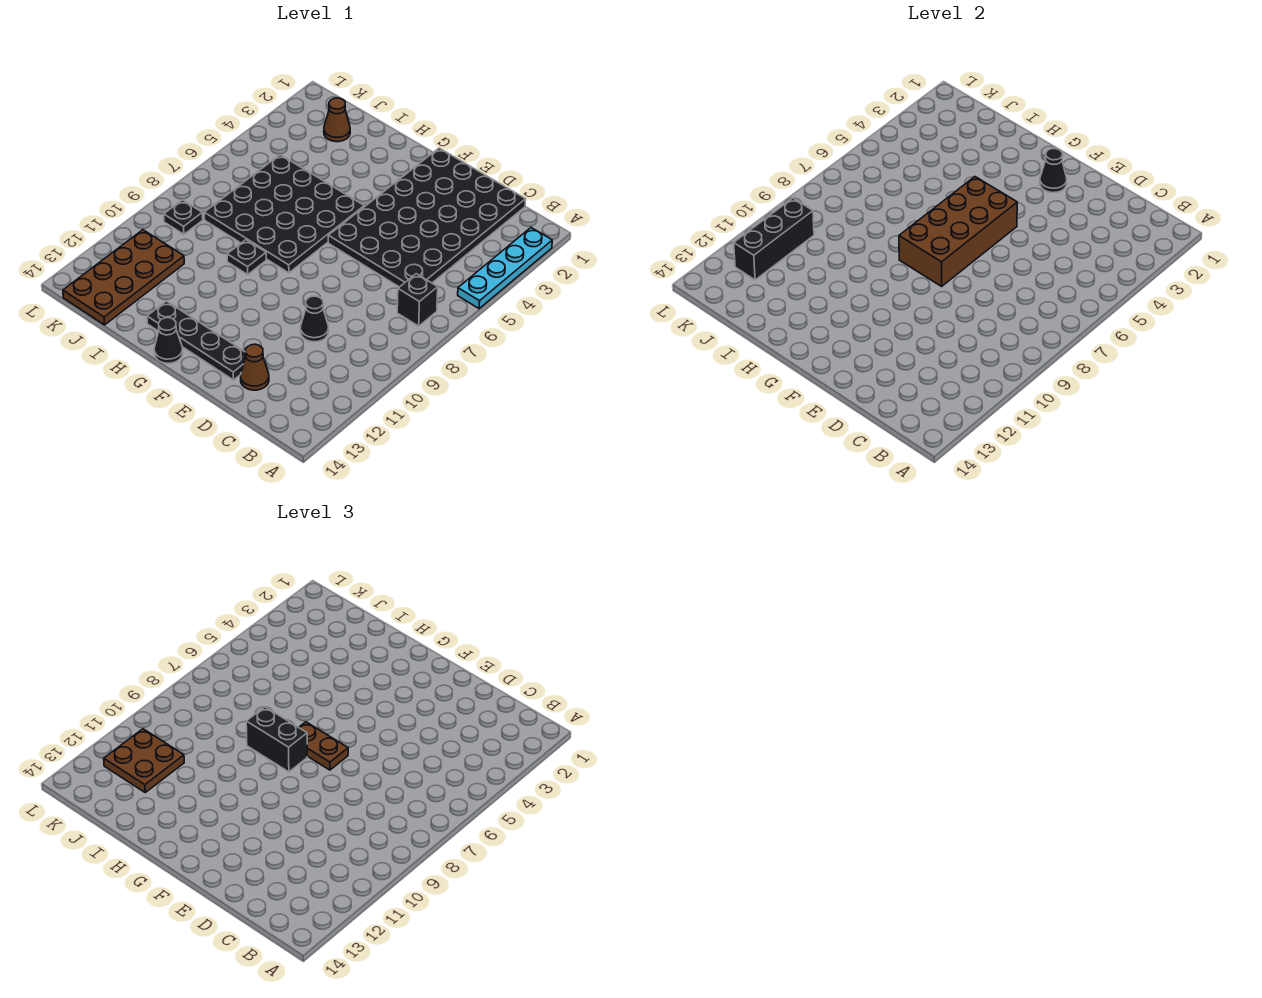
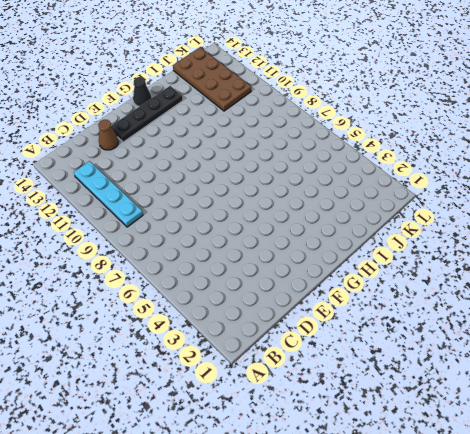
cyan plate B9:B12 level 1 -> cyan plate A2:A5 level 1
none -> black brick B7 level 1
none -> black plate C1:F6 level 1
none -> black cone D10 level 1

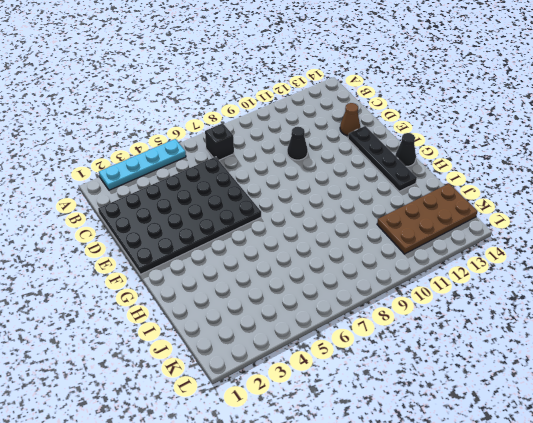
none -> black plate G5:J8 level 1
none -> black plate H9 level 1
none -> brown cone J2 level 1

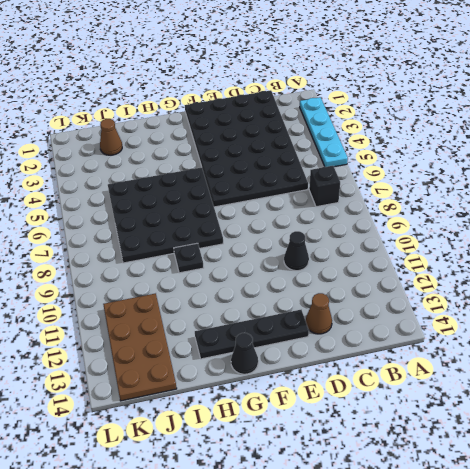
none -> black plate K9 level 1
none -> black cone F2 level 2
none -> brown brick F5:G8 level 2

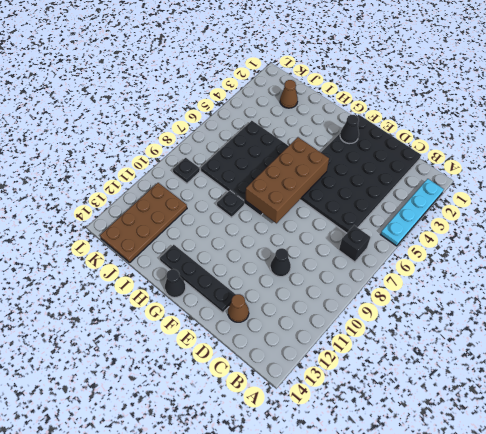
none -> black brick K10:K12 level 2
none -> brown plate F7:G7 level 3
none -> black brick G8:H8 level 3

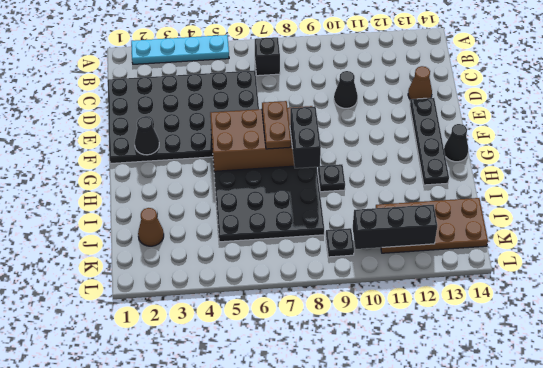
none -> brown plate J11:K12 level 3

